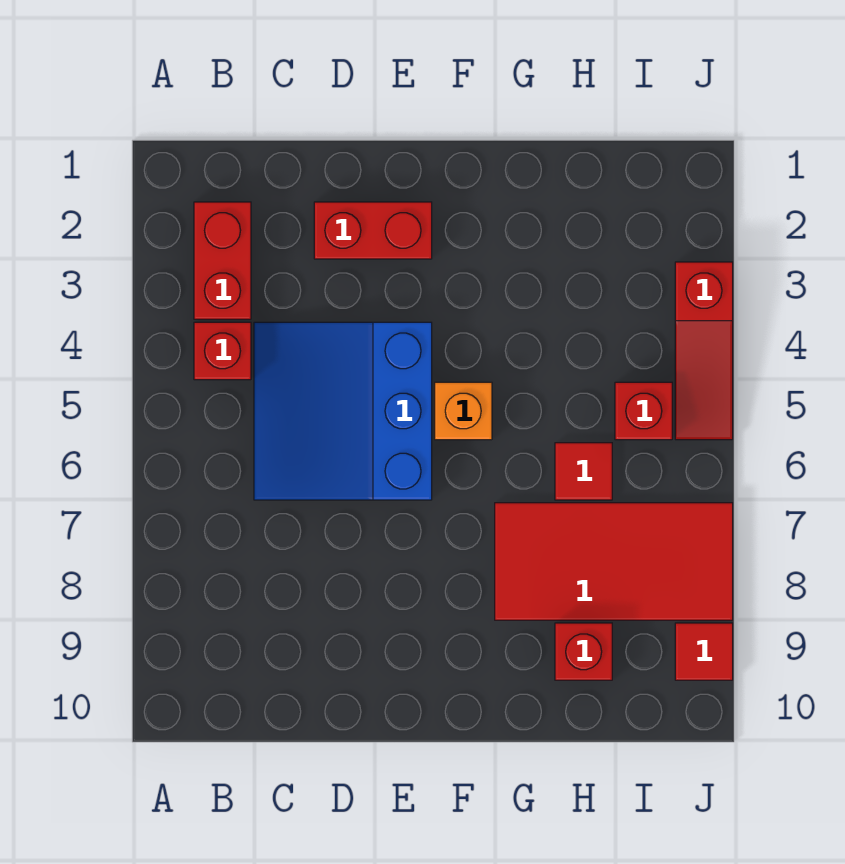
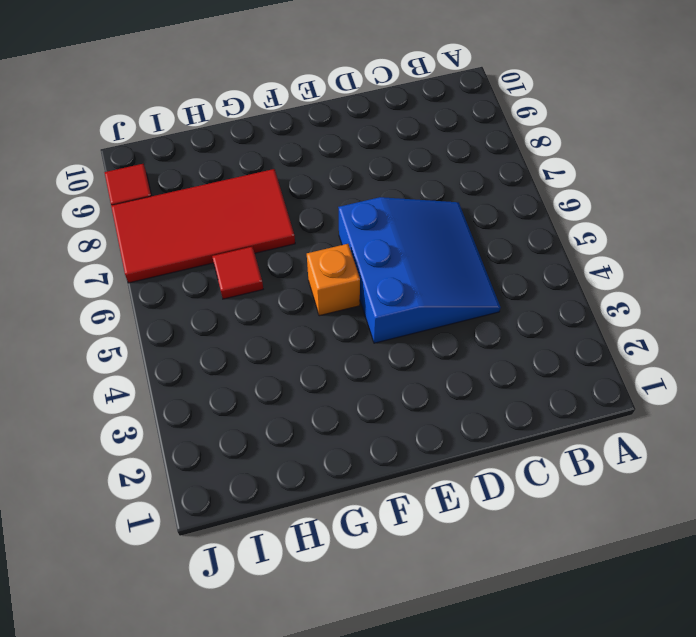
none -> red brick B2:B3 level 1
none -> red brick B4 level 1

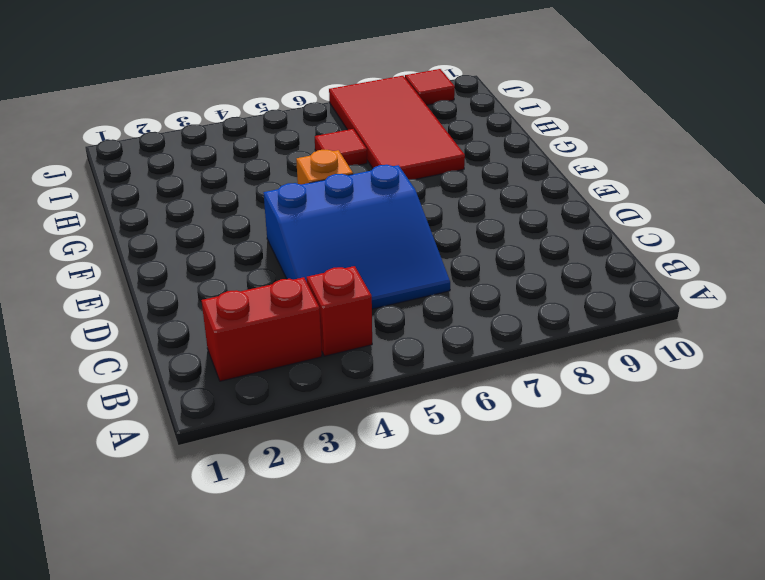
none -> red brick D2:E2 level 1
none -> red brick H9 level 1

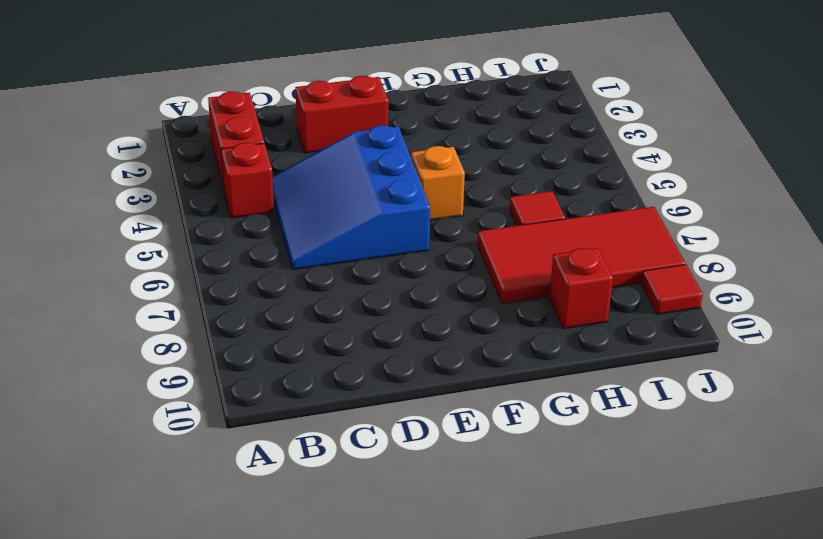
none -> red brick I5 level 1
none -> red slope J3:J5 level 1 top 3

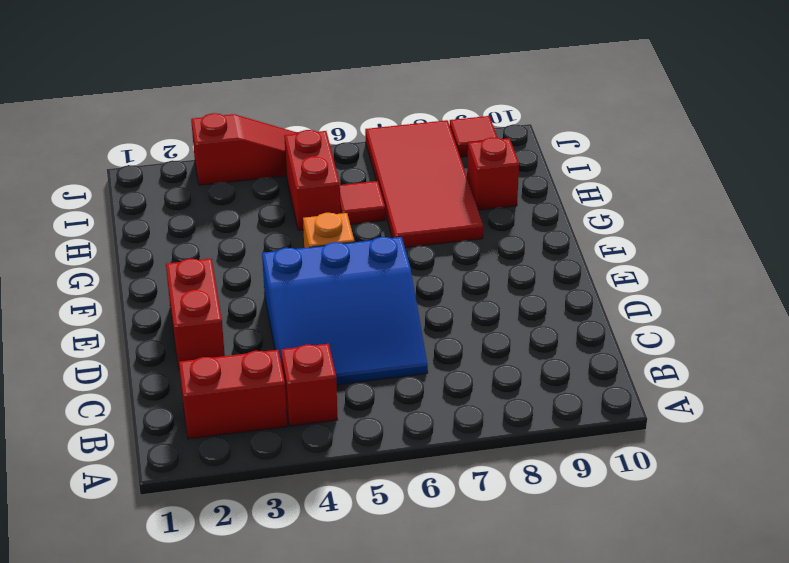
red brick H5:I5 level 1 -> red brick I5 level 1

